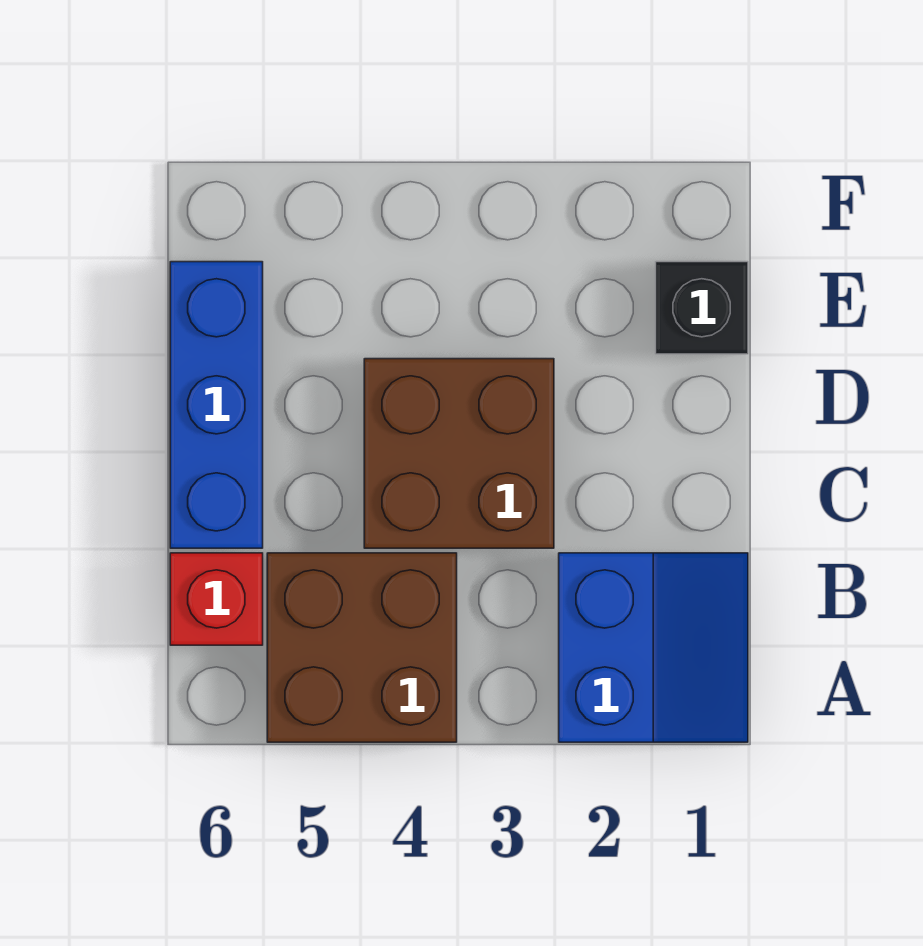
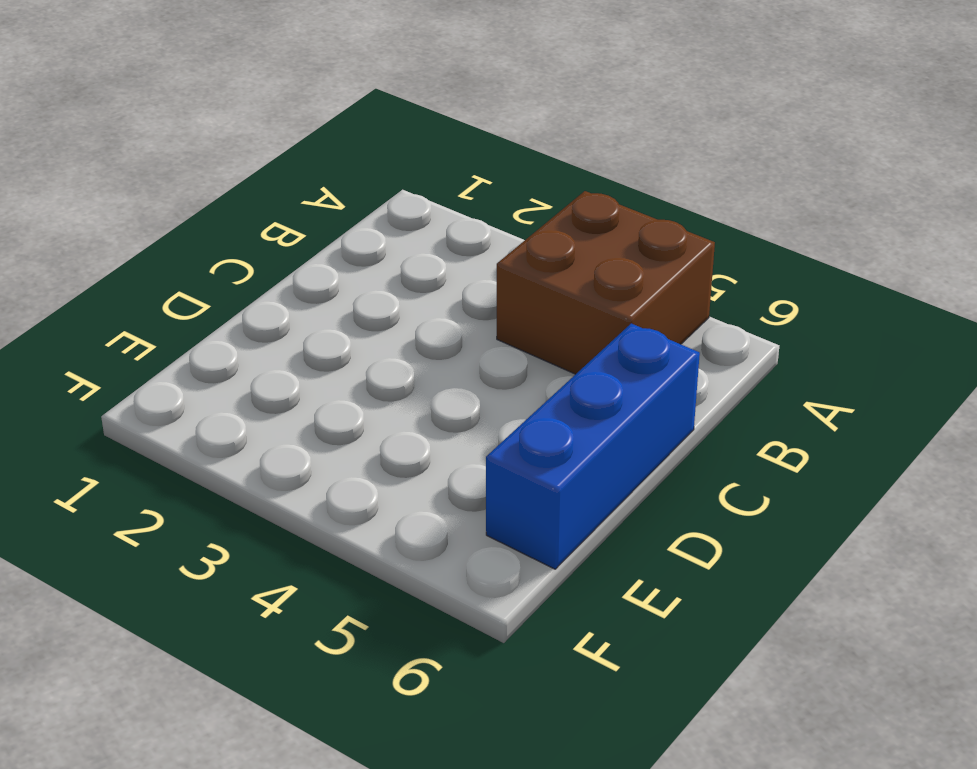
none -> blue slope A1:B2 level 1 top 2
none -> red brick B6 level 1

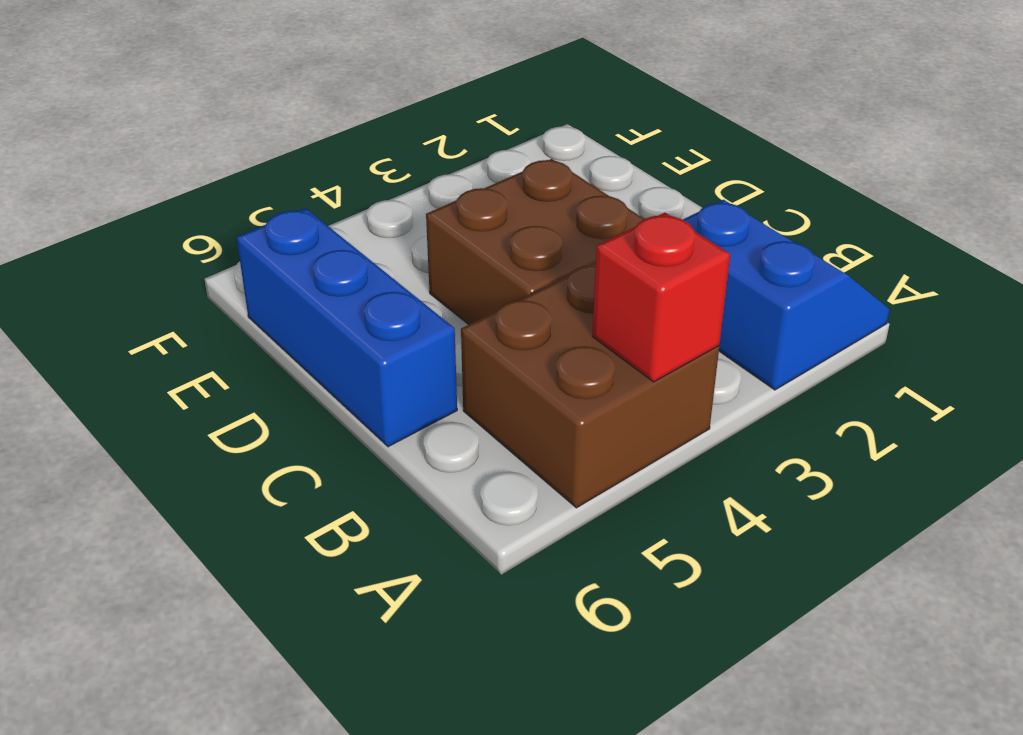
red brick A4 level 2 -> red brick B6 level 1
none -> black brick E1 level 1

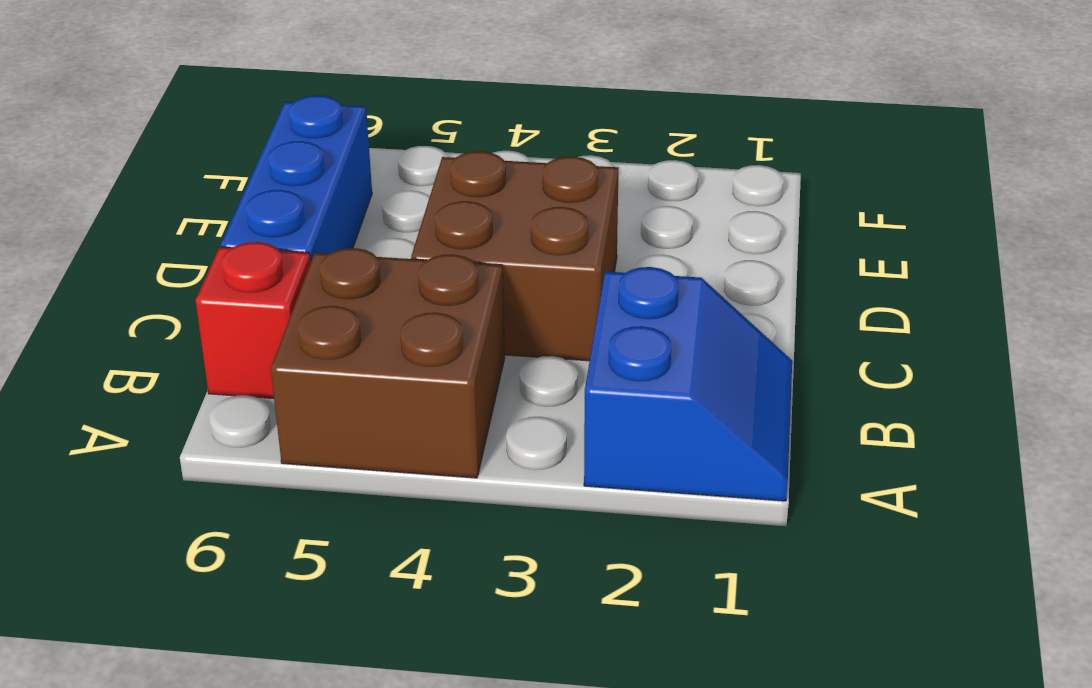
none -> black brick E1 level 1

